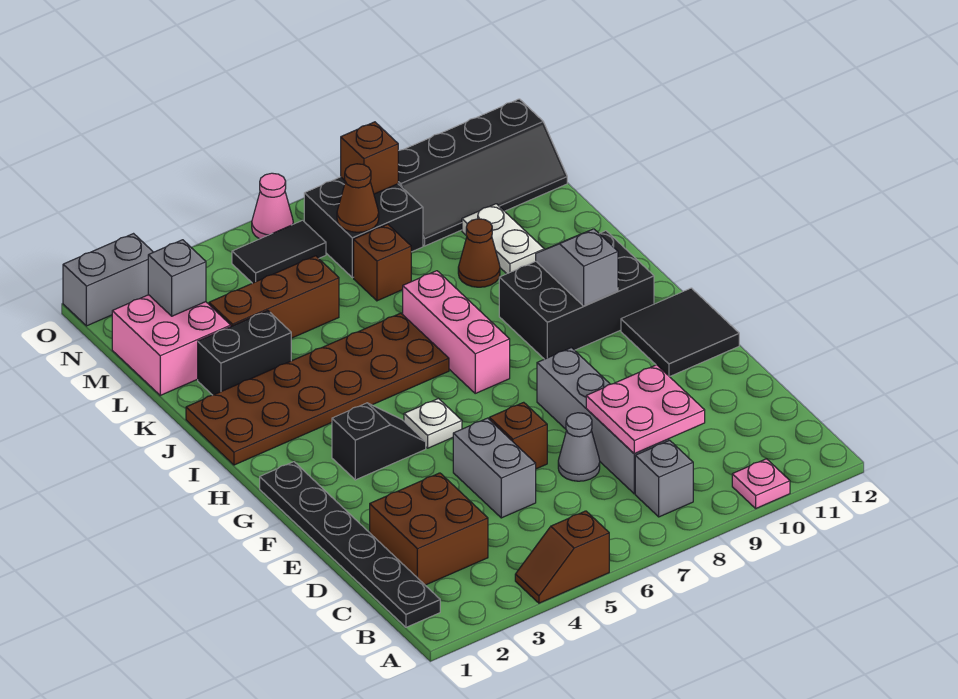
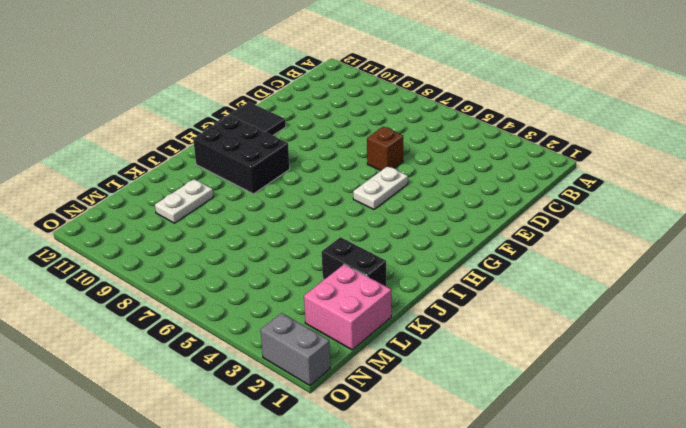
white plate F5:G5 level 1 -> white plate G5 level 1
none -> brown slope A4:A5 level 1 top 5
none -> pink plate A10 level 1
none -> black plate B1:G1 level 1
none -> grey brick B8 level 1

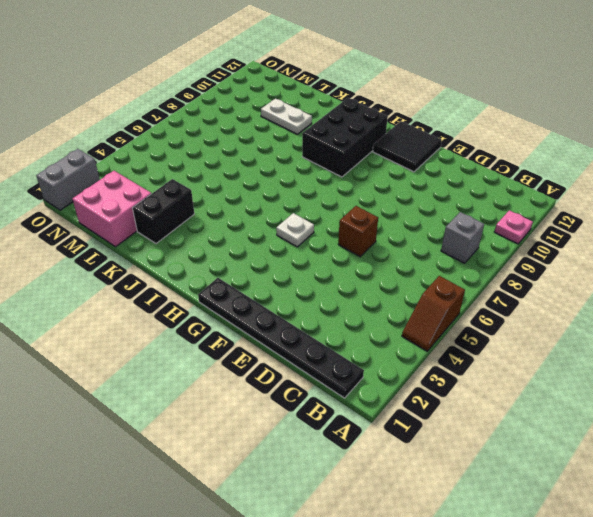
none -> brown brick C2:D3 level 1
none -> grey brick C8:F8 level 1
none -> grey brick D5:E5 level 1
none -> grey cone D7 level 1

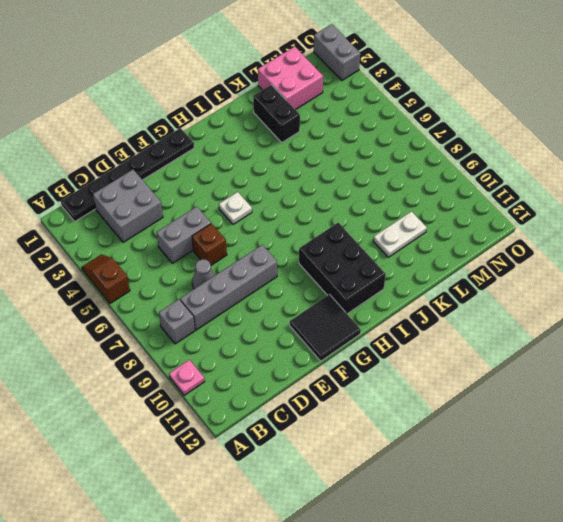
grey brick C2:D3 level 1 -> brown brick C2:D3 level 1
none -> black slope G3:G4 level 1 top 3
none -> pink brick H7:J7 level 1
none -> brown plate I1:J6 level 1
none -> brown cone K9 level 1

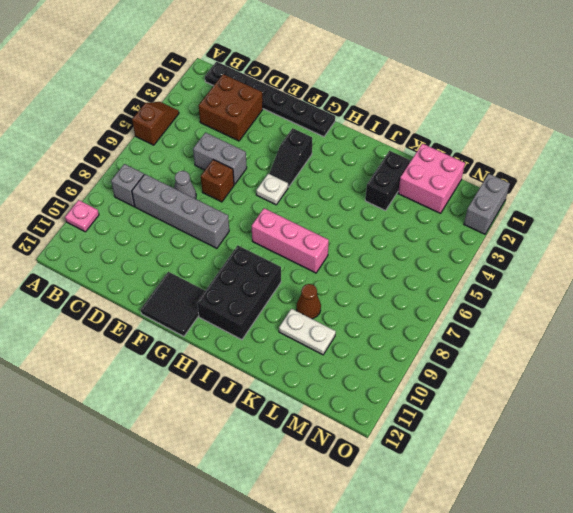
none -> brown plate I1:J6 level 1
none -> brown brick L3:L5 level 1
none -> brown brick L7 level 1
none -> black brick M7:N8 level 1

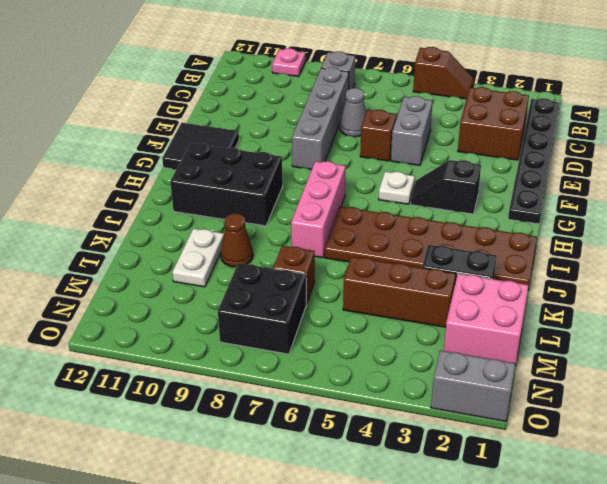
none -> black slope M9:N12 level 1 top N
none -> black tile N5:N6 level 1
none -> pink cone O6 level 1
none -> pink plate C8:D9 level 2

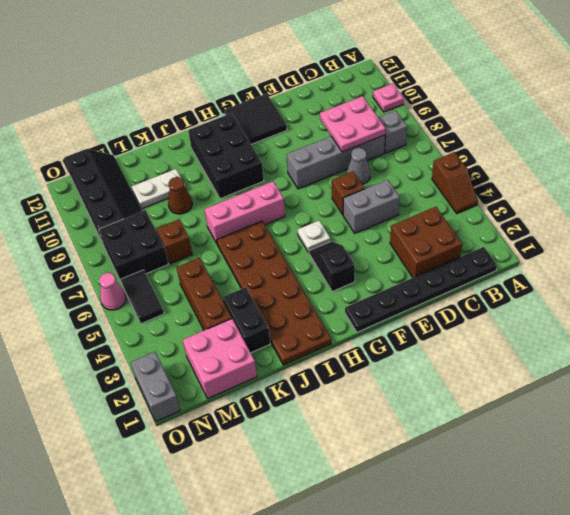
none -> grey slope H10:I10 level 2 top H
none -> grey brick M2 level 2
none -> brown cone M7 level 2
none -> brown brick N8 level 2

